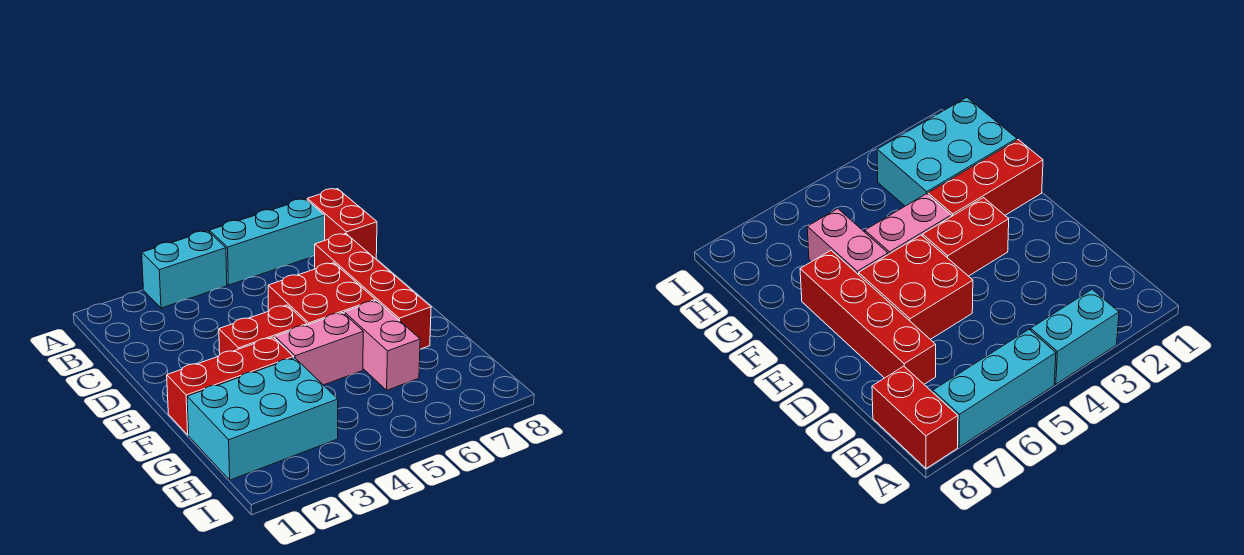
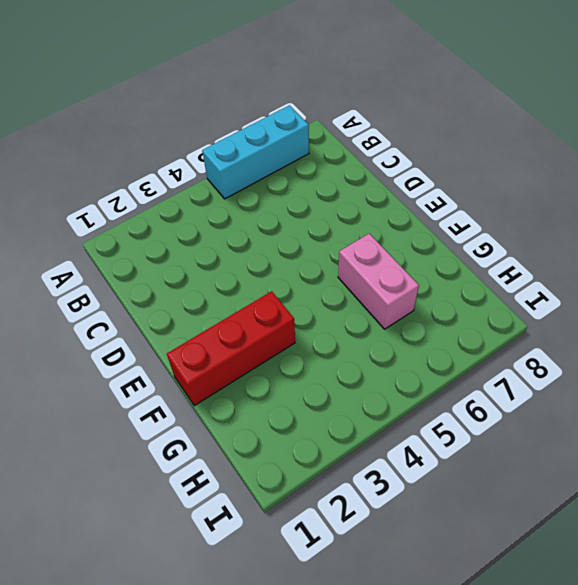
none -> cyan brick A3:A4 level 1
none -> red brick A8:B8 level 1

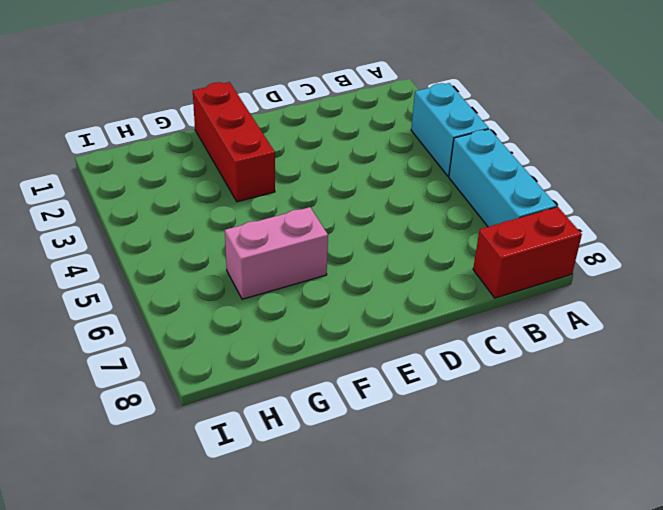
none -> red brick C7:F7 level 1
none -> red brick D5:E6 level 1

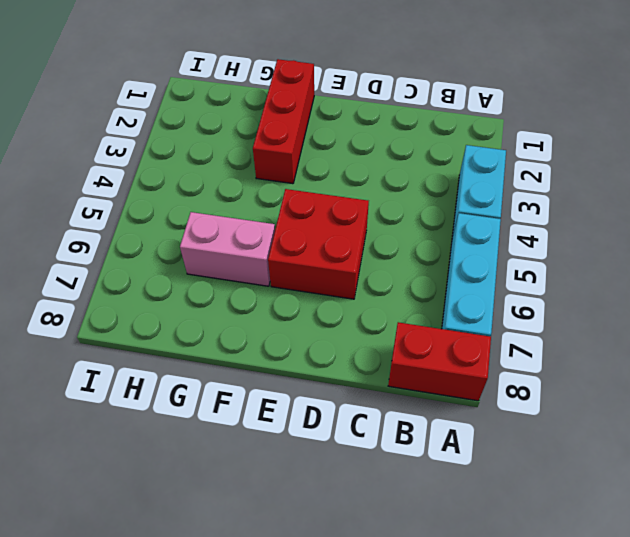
none -> red brick C7:F7 level 1
none -> red brick E3:E4 level 1

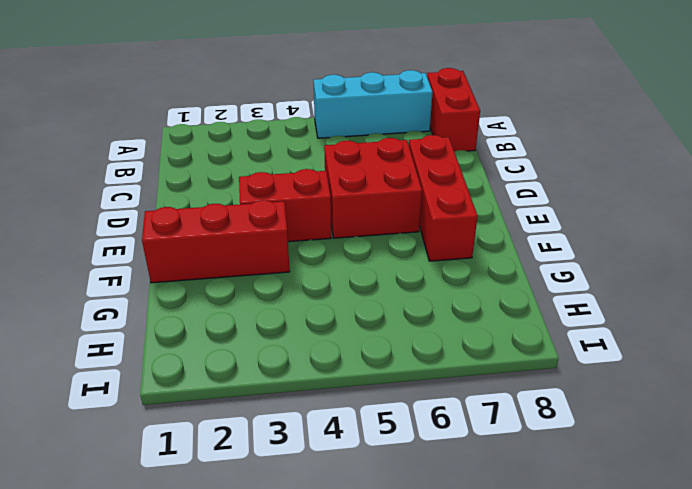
red brick D7:F7 level 1 -> red brick C7:F7 level 1
none -> cyan brick A3:A4 level 1
none -> pink brick F4:F5 level 1

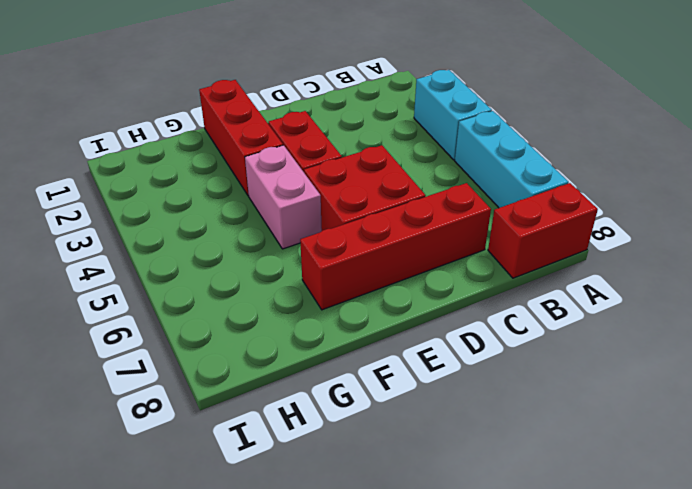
none -> pink brick F6:G6 level 1
none -> cyan brick G1:H3 level 1

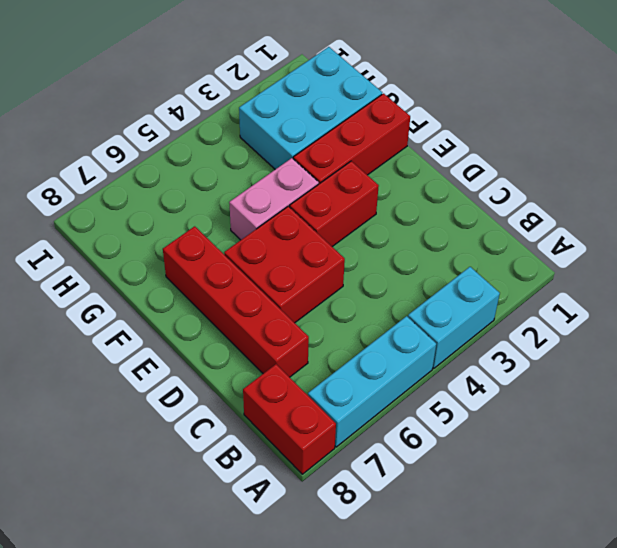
none -> pink brick F6:G6 level 1

